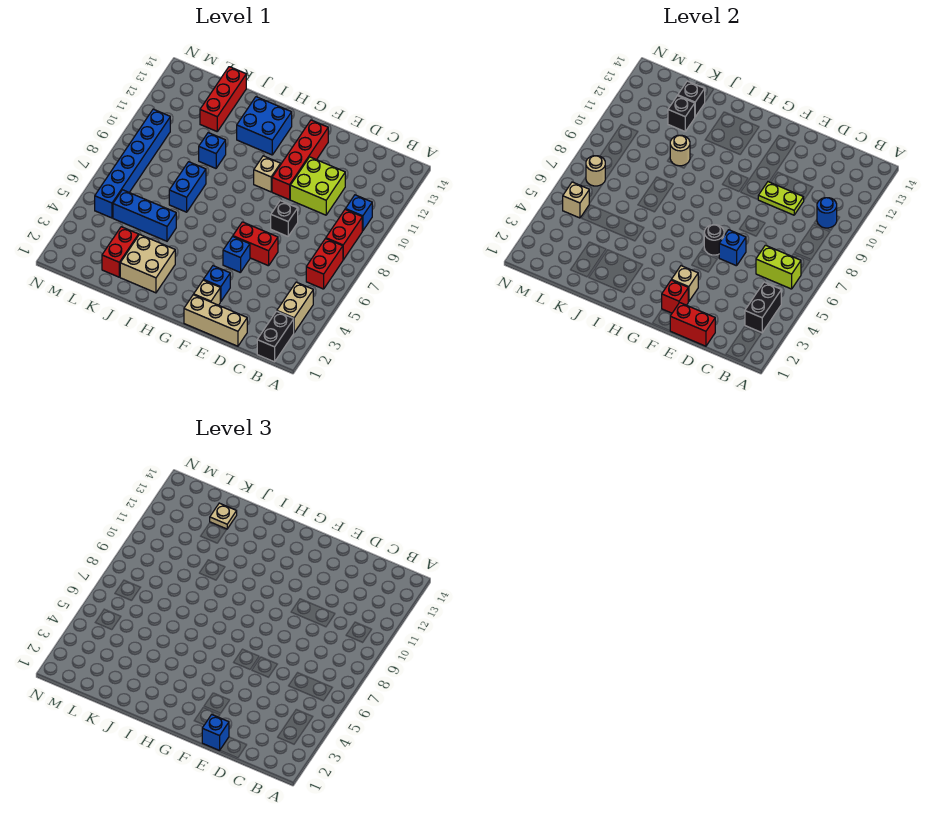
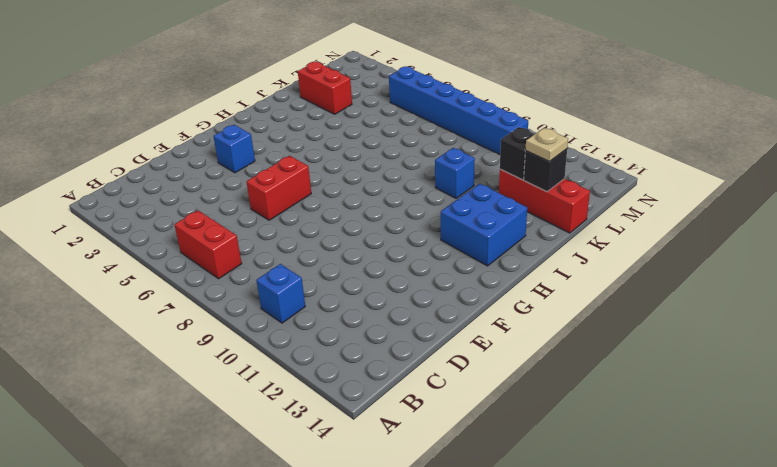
none -> black brick B1:B2 level 1
none -> tan brick B3:B4 level 1
none -> red brick B8:B9 level 1
none -> tan brick D1:F1 level 1

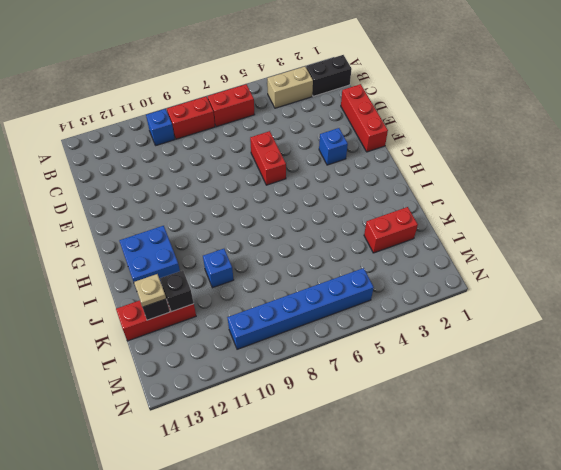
red brick D1:F1 level 1 -> tan brick D1:F1 level 1
none -> lime brick D10:E11 level 1
none -> black brick E8 level 1
none -> tan brick F2 level 1
none -> blue brick F5 level 1

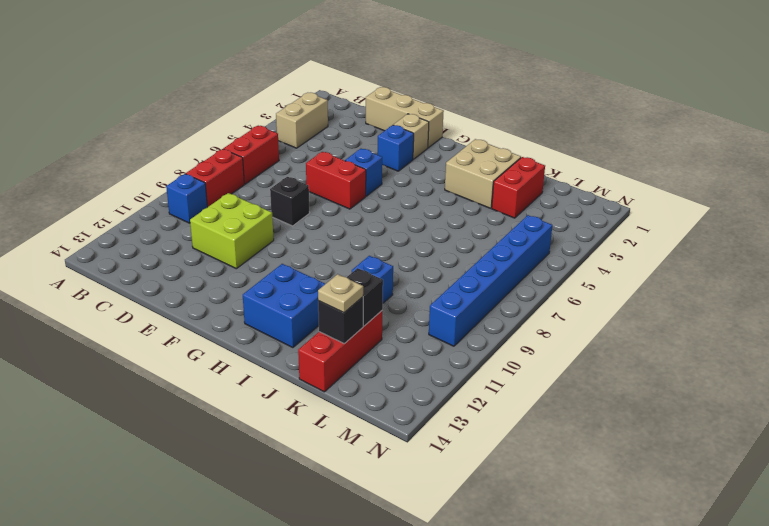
none -> black brick B1:B2 level 1
none -> red brick F10:F13 level 1
none -> tan brick G10 level 1
none -> blue brick J5:L5 level 1

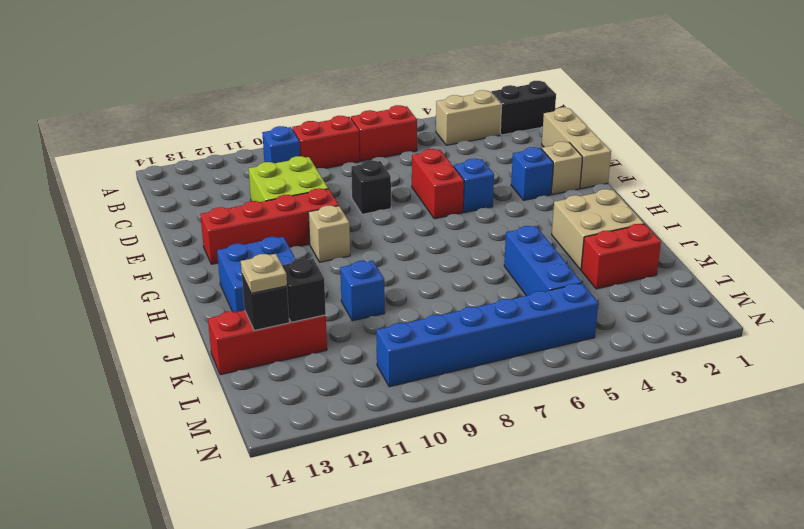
none -> blue brick J7:J8 level 1
none -> black brick B3:B4 level 2
none -> lime brick B6:C6 level 2
none -> blue round brick B10 level 2

